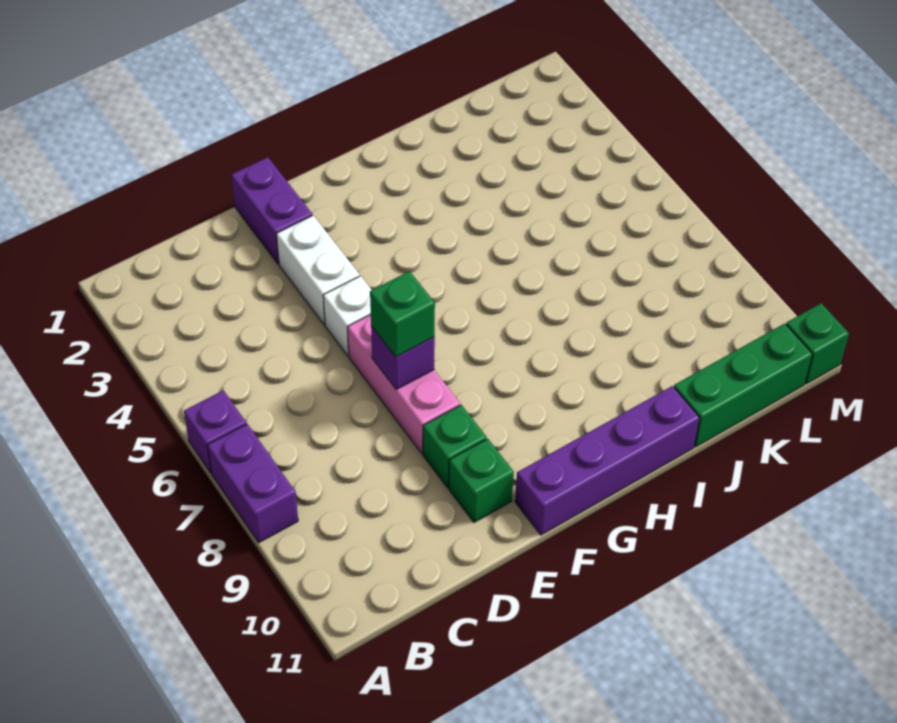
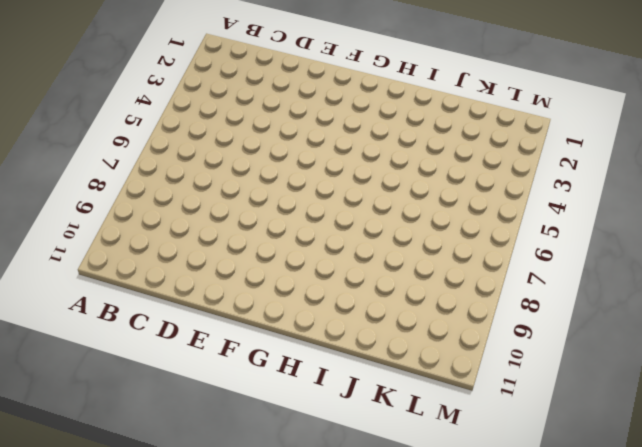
none -> purple brick A6 level 1
none -> purple brick A7:A8 level 1
none -> purple brick E1:E2 level 1

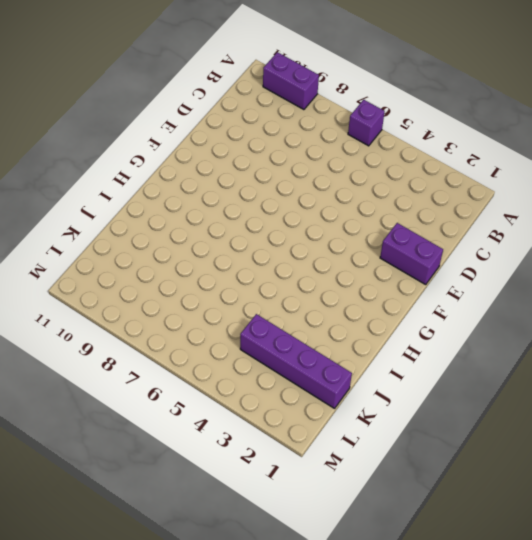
purple brick A9:A10 level 1 -> purple brick A7:A8 level 1
purple brick K1:K4 level 1 -> purple brick F11:I11 level 1
none -> white brick E3:E4 level 1
none -> white brick E5 level 1
none -> pink brick E6:E8 level 1

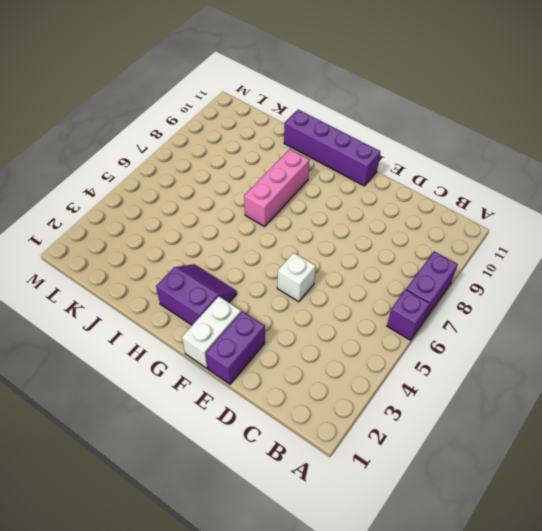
white brick F1:F2 level 1 -> white brick E3:E4 level 1
purple slope G2:H3 level 1 top 2 -> none
pink brick H7:H9 level 1 -> pink brick E6:E8 level 1
none -> green brick E9 level 1
none -> green brick E10 level 1
none -> green brick J11:L11 level 1

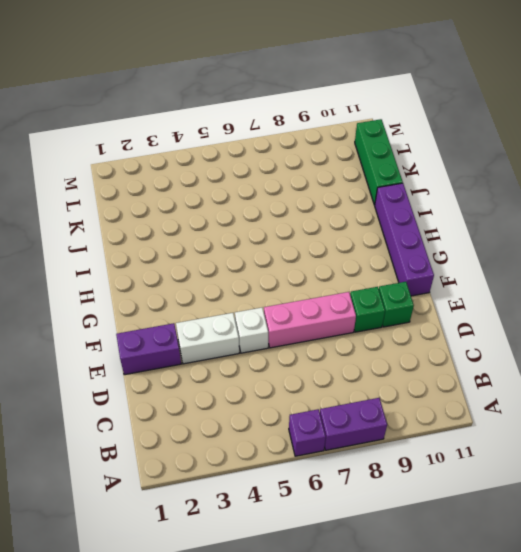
none -> green brick M11 level 1
none -> purple brick E7 level 2
none -> green brick E7 level 3

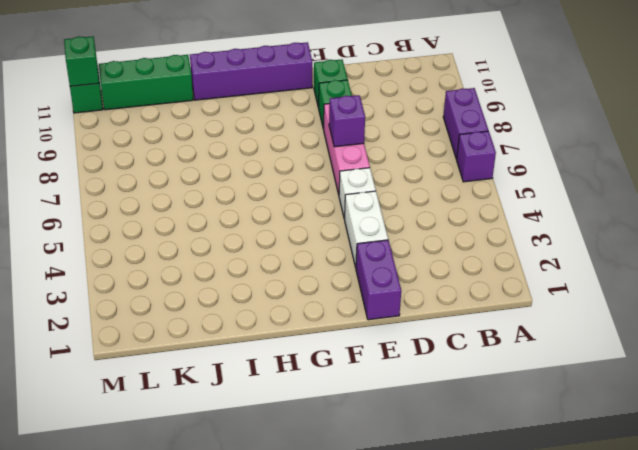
green brick M11 level 2 -> green brick E7 level 3

